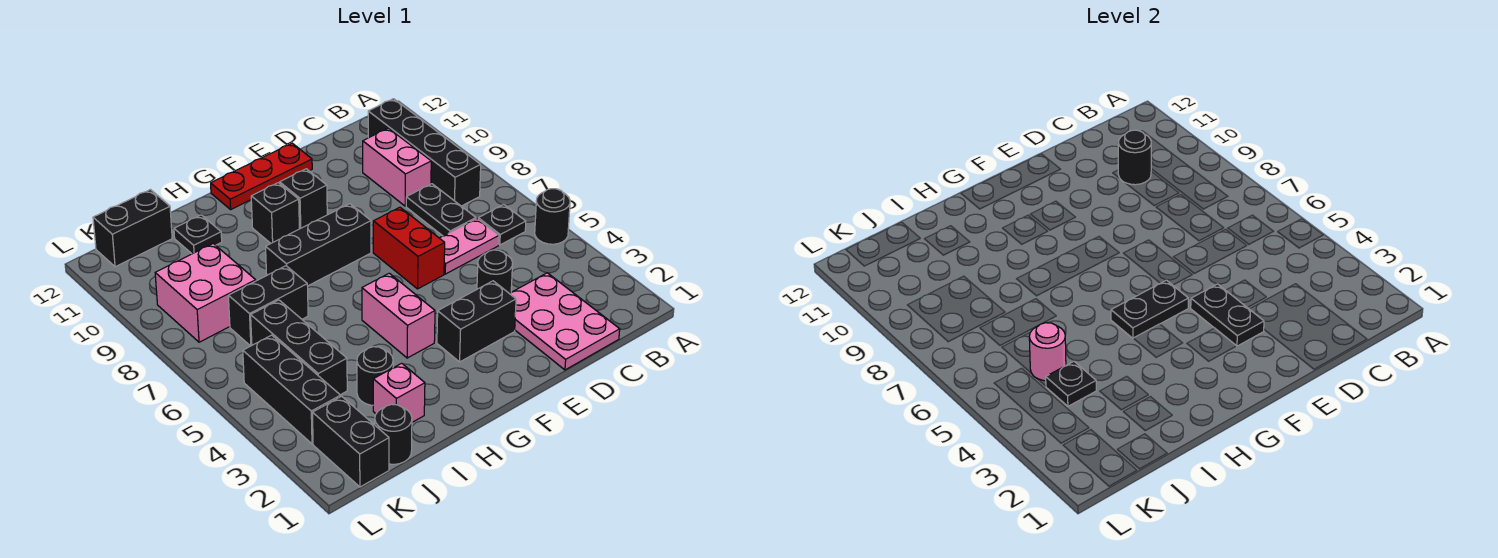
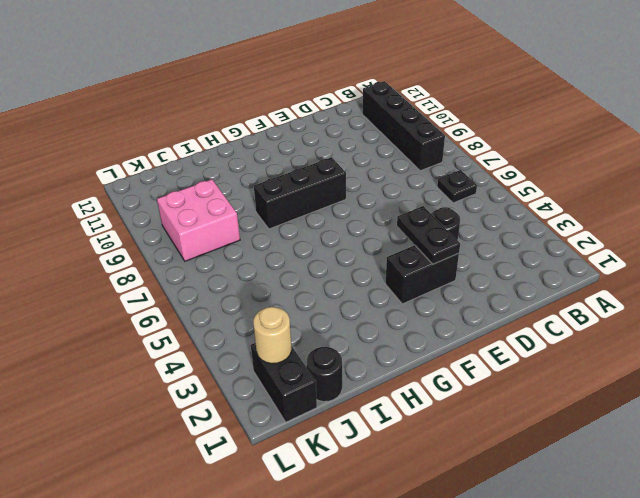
tan round brick K2 level 2 -> none
none -> black round brick A5 level 1
none -> pink plate C1:D3 level 1
none -> pink plate C6:D6 level 1
none -> black plate C7:C8 level 1

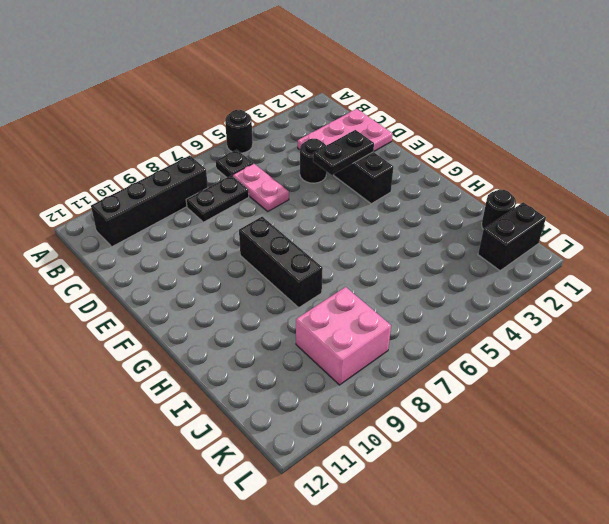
none -> pink brick C9:C10 level 1
none -> red brick E6:E7 level 1
none -> red plate E12:G12 level 1
none -> black brick F10 level 1

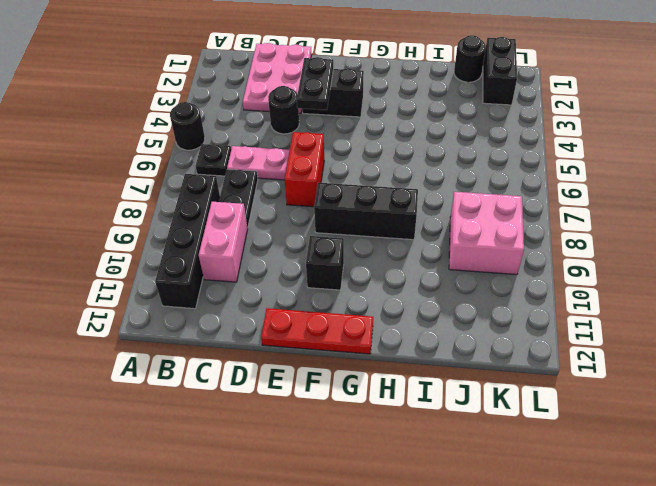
none -> pink brick G4:G5 level 1
none -> black brick G10 level 1
none -> pink brick I2 level 1
none -> black round brick I3 level 1

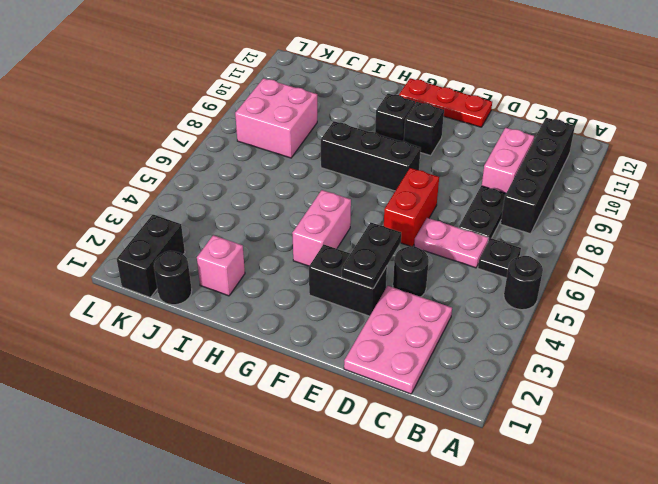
none -> black round brick I3 level 1
none -> black brick I7:J7 level 1
none -> black plate I11 level 1
none -> black brick J4:J6 level 1

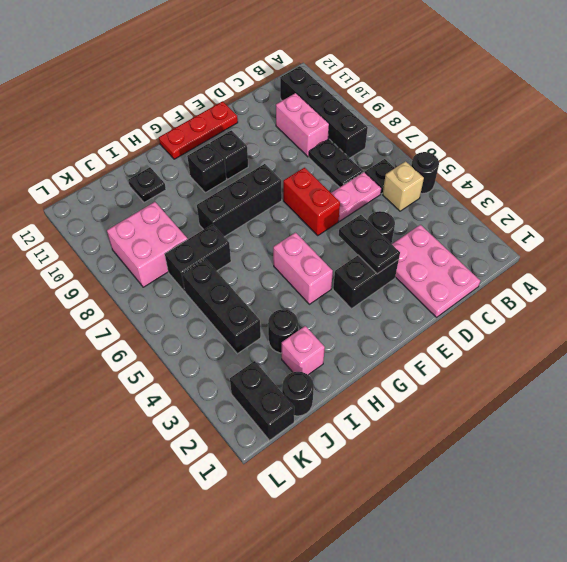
tan brick B5 level 1 -> none
none -> black brick J12:K12 level 1
none -> black brick K3:K5 level 1
none -> black round brick C10 level 2
none -> black plate F5:G5 level 2

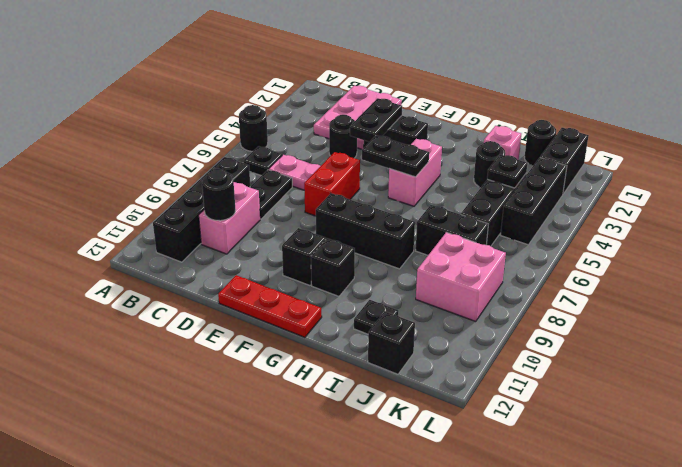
black brick J12 level 1 -> black brick J12:K12 level 1
none -> pink round brick J5 level 2

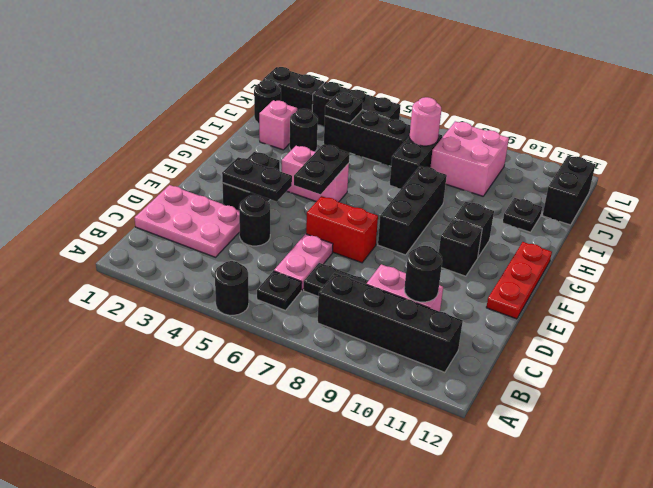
pink round brick J7 level 2 -> pink round brick J5 level 2

